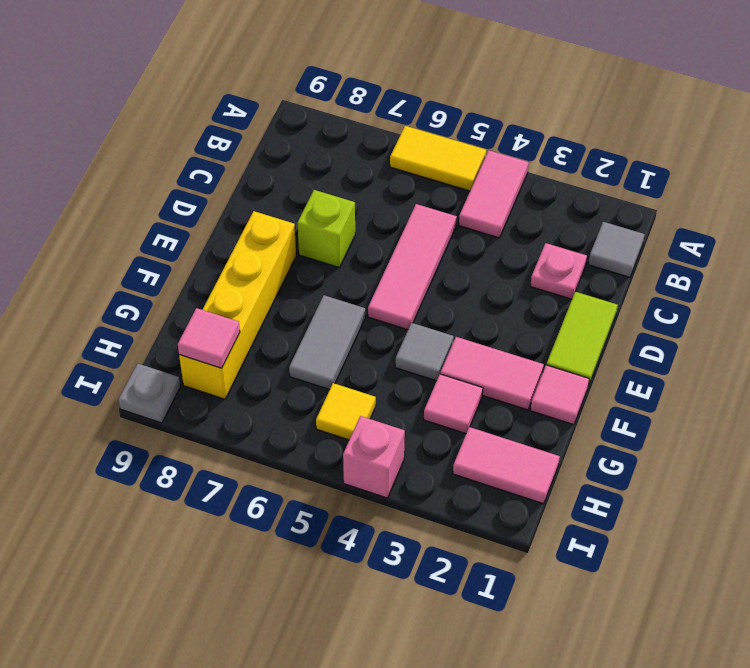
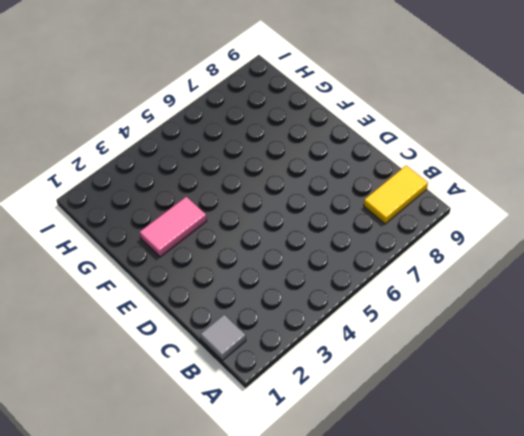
yellow tile B8:B9 level 1 -> yellow tile A5:A6 level 1
none -> pink tile A4:B4 level 1
none -> pink plate C2 level 1
none -> pink tile C5:E5 level 1

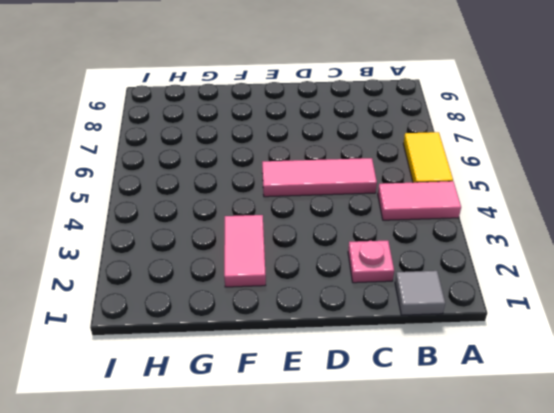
none -> lime tile D1:E1 level 1
none -> lime brick D7 level 1
none -> yellow brick E8:H8 level 1

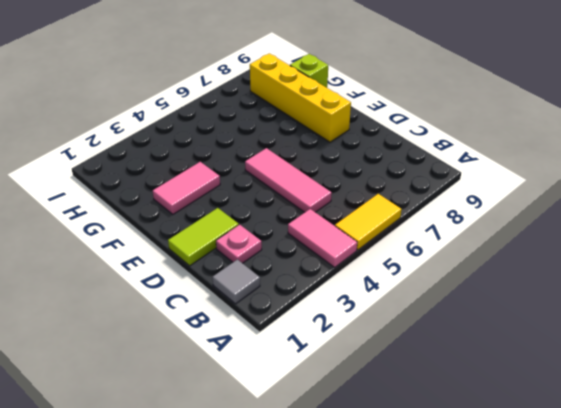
lime tile D1:D2 level 1 -> lime tile D1:E1 level 1
lime brick G9 level 1 -> lime brick D7 level 1
none -> pink tile F1 level 1
none -> grey tile F4 level 1
none -> grey tile F6:G6 level 1

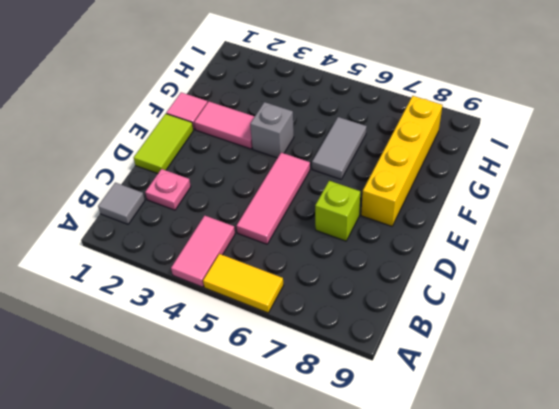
grey brick F4 level 1 -> grey tile F4 level 1
none -> pink tile G3 level 1
none -> pink tile H1:H2 level 1
none -> yellow tile H5 level 1

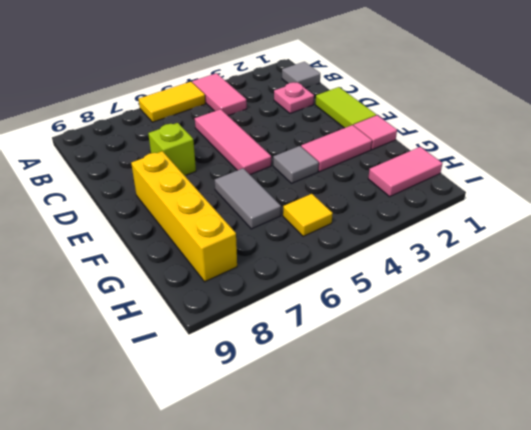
none -> pink tile G3 level 1
none -> pink brick I4 level 1
none -> grey plate I9 level 1

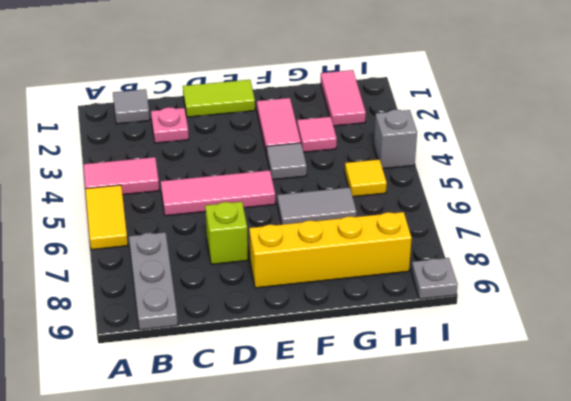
grey plate B7:B9 level 1 -> none
grey brick I4 level 1 -> pink brick I4 level 1
none -> pink tile F1 level 1
none -> pink tile H8 level 2

